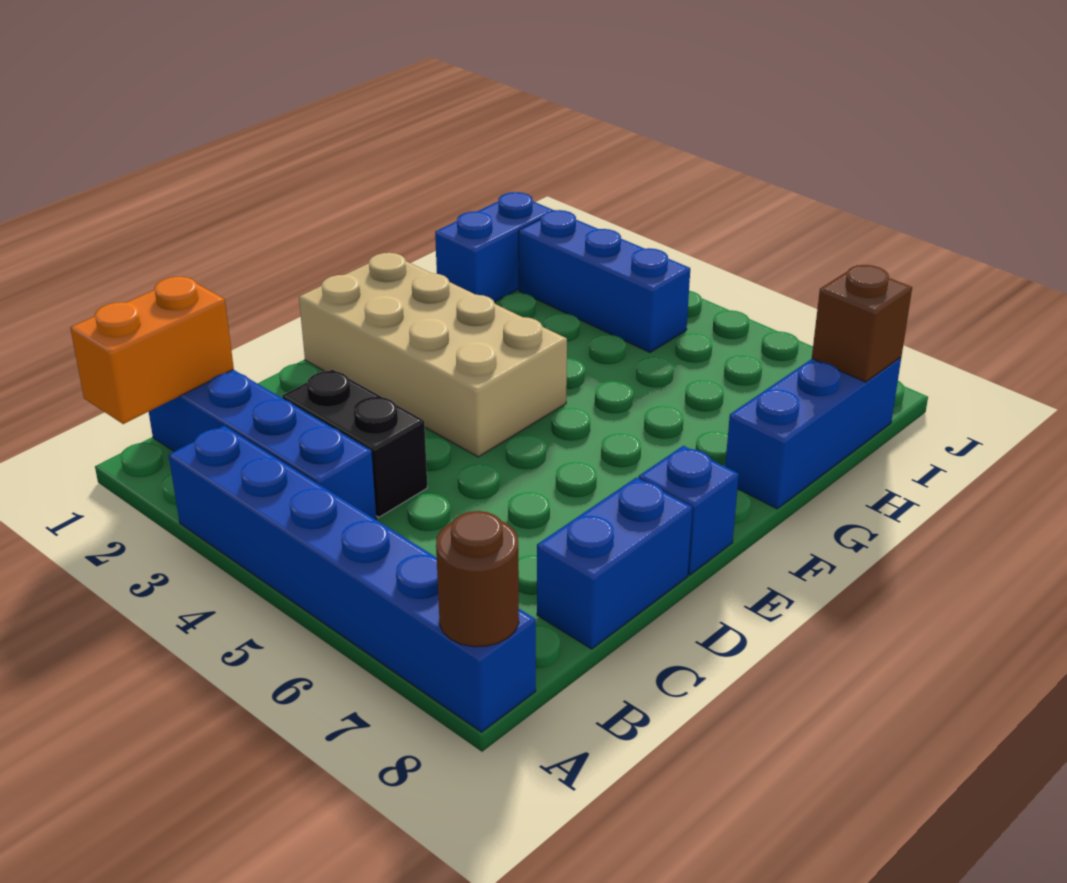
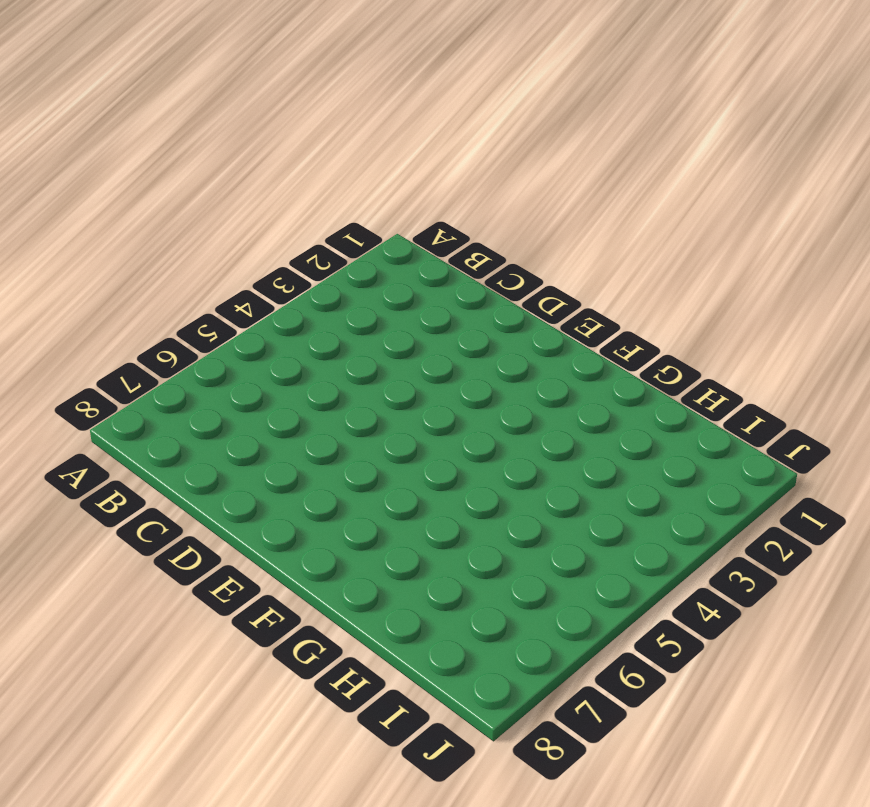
none -> blue brick A3:A8 level 1
none -> blue brick B1:B4 level 1
none -> black brick C3:C4 level 1

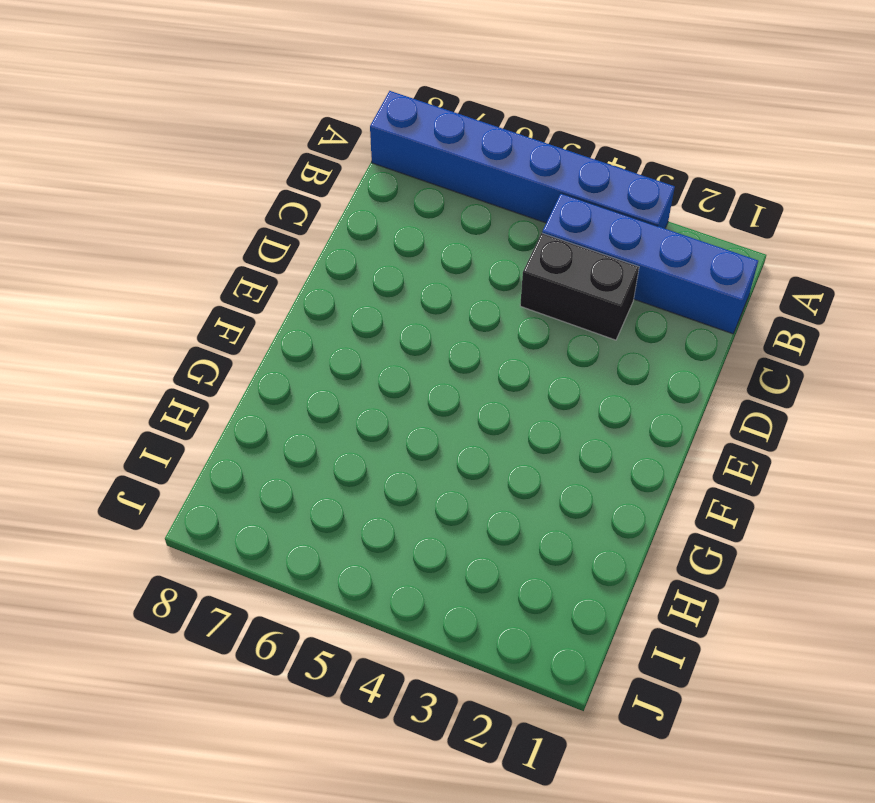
none -> blue brick C8:D8 level 1
none -> tan brick E1:F4 level 1
none -> blue brick E8 level 1

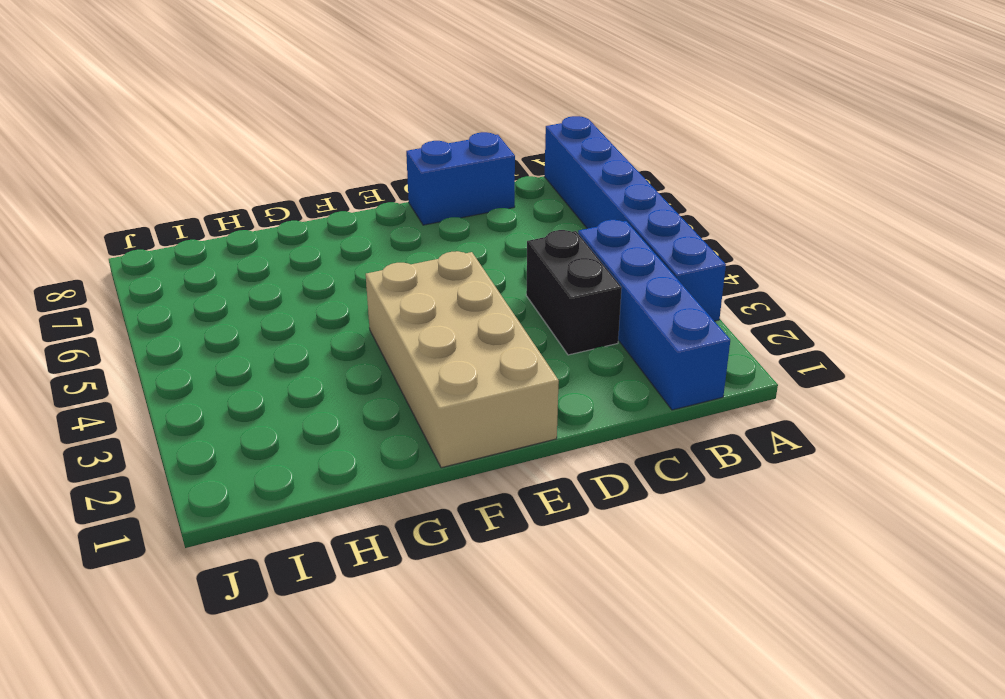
none -> blue brick E8 level 1
none -> blue brick G8:I8 level 1
none -> blue brick H1:I1 level 1

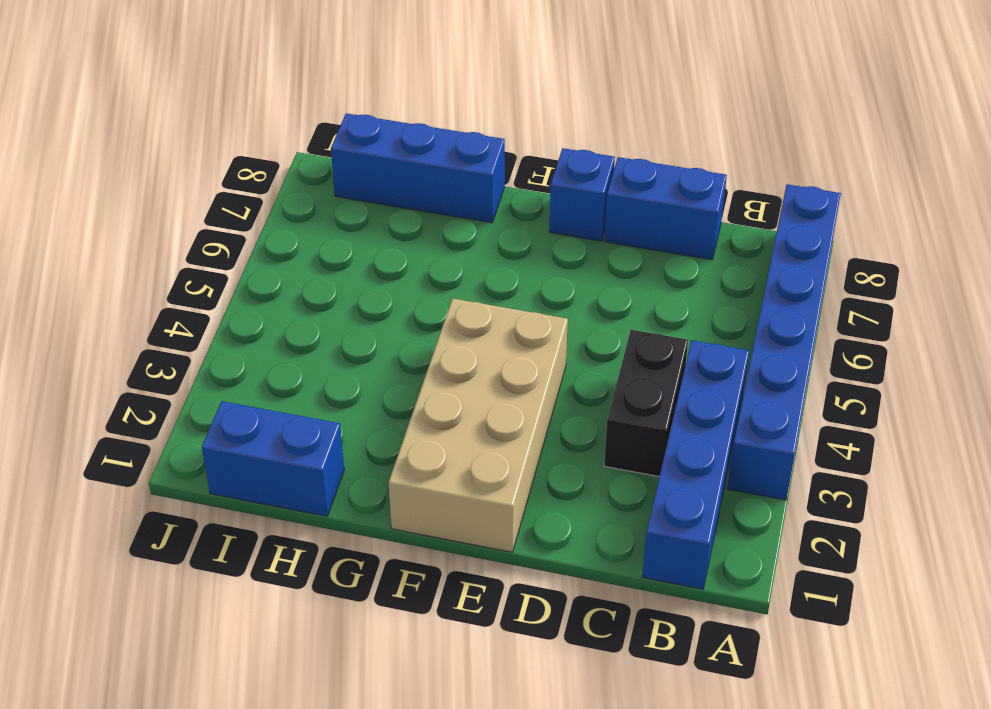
none -> blue brick I2:I4 level 1
none -> orange brick A1:B1 level 2
none -> brown round brick A8 level 2

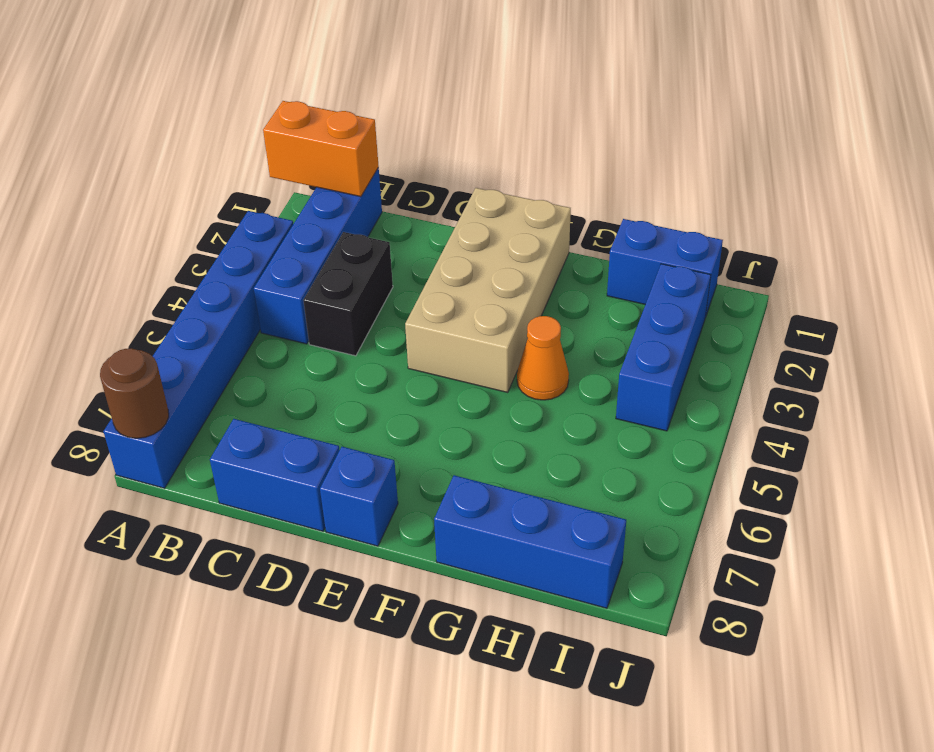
orange cone G4 level 1 -> none
none -> brown brick I8 level 2

